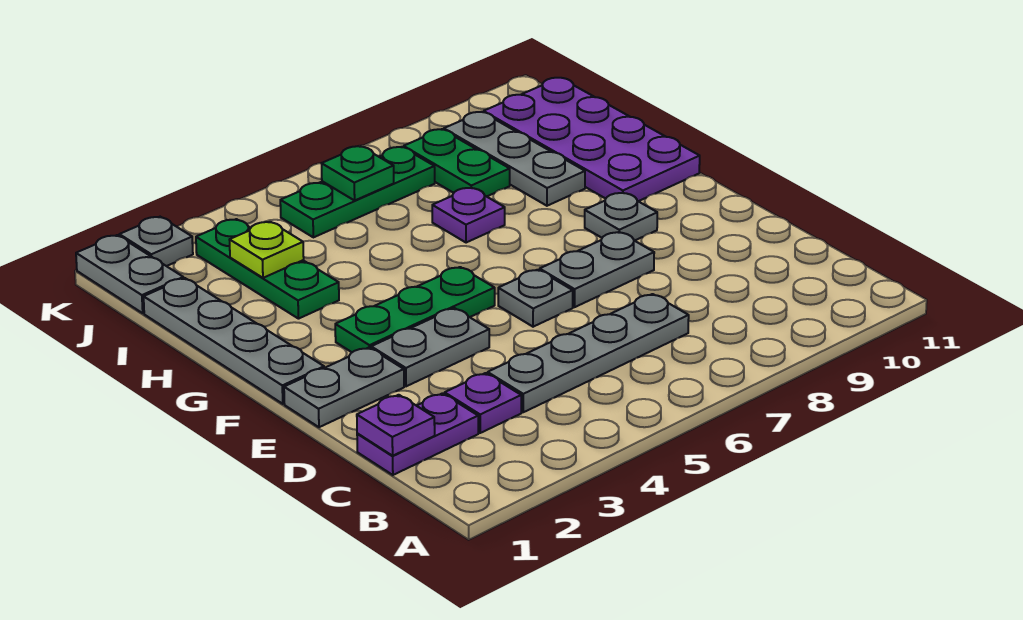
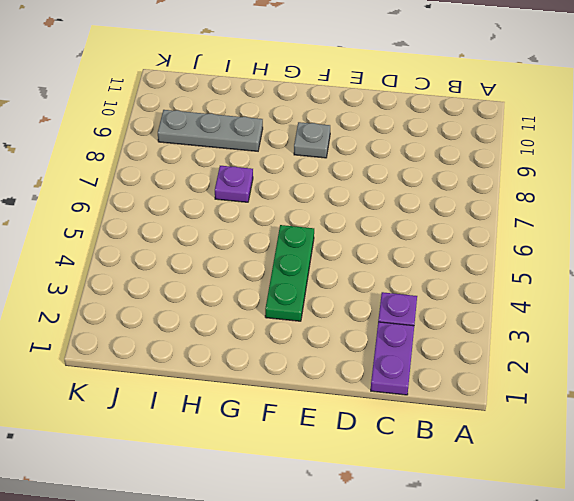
none -> grey plate C4:C7 level 1
none -> grey plate E1:E2 level 1
none -> grey plate E3:E4 level 1

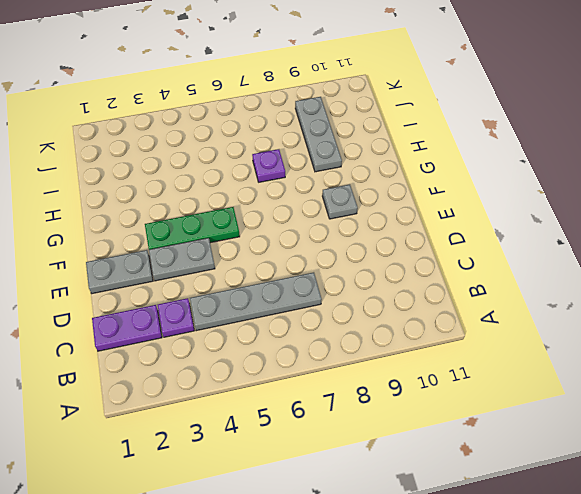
none -> grey plate E6 level 1
none -> grey plate E7:E8 level 1
none -> grey plate F1:I1 level 1

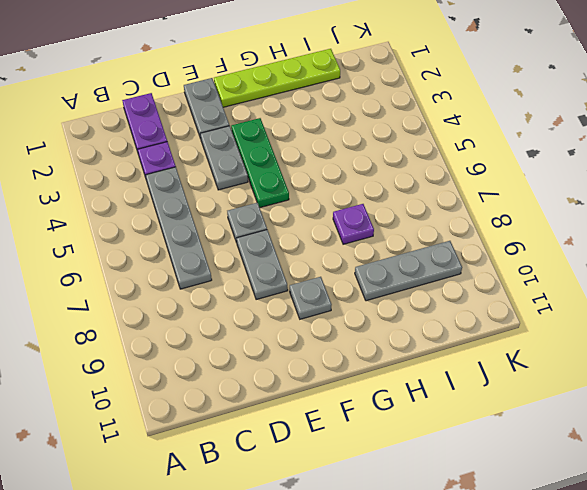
lime plate F1:I1 level 1 -> grey plate F1:I1 level 1
none -> purple plate G10:J11 level 1
none -> green plate H3:J3 level 1
none -> green plate I8:J8 level 1

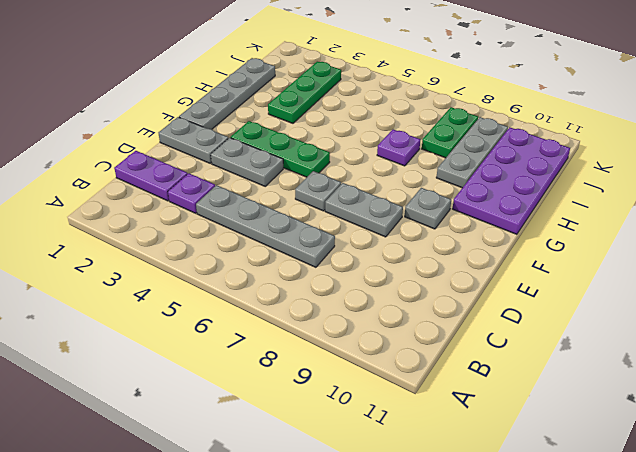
none -> grey plate J1:K1 level 1
none -> green plate J5:J7 level 1
none -> grey plate K2 level 1

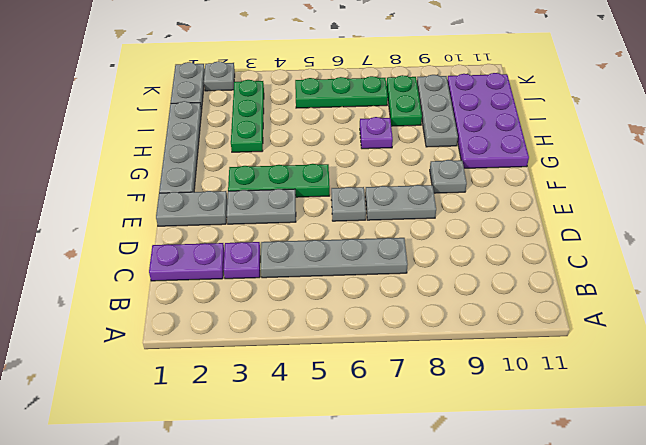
none -> purple plate C1 level 2
none -> lime plate I3 level 2
none -> green plate J6 level 2

